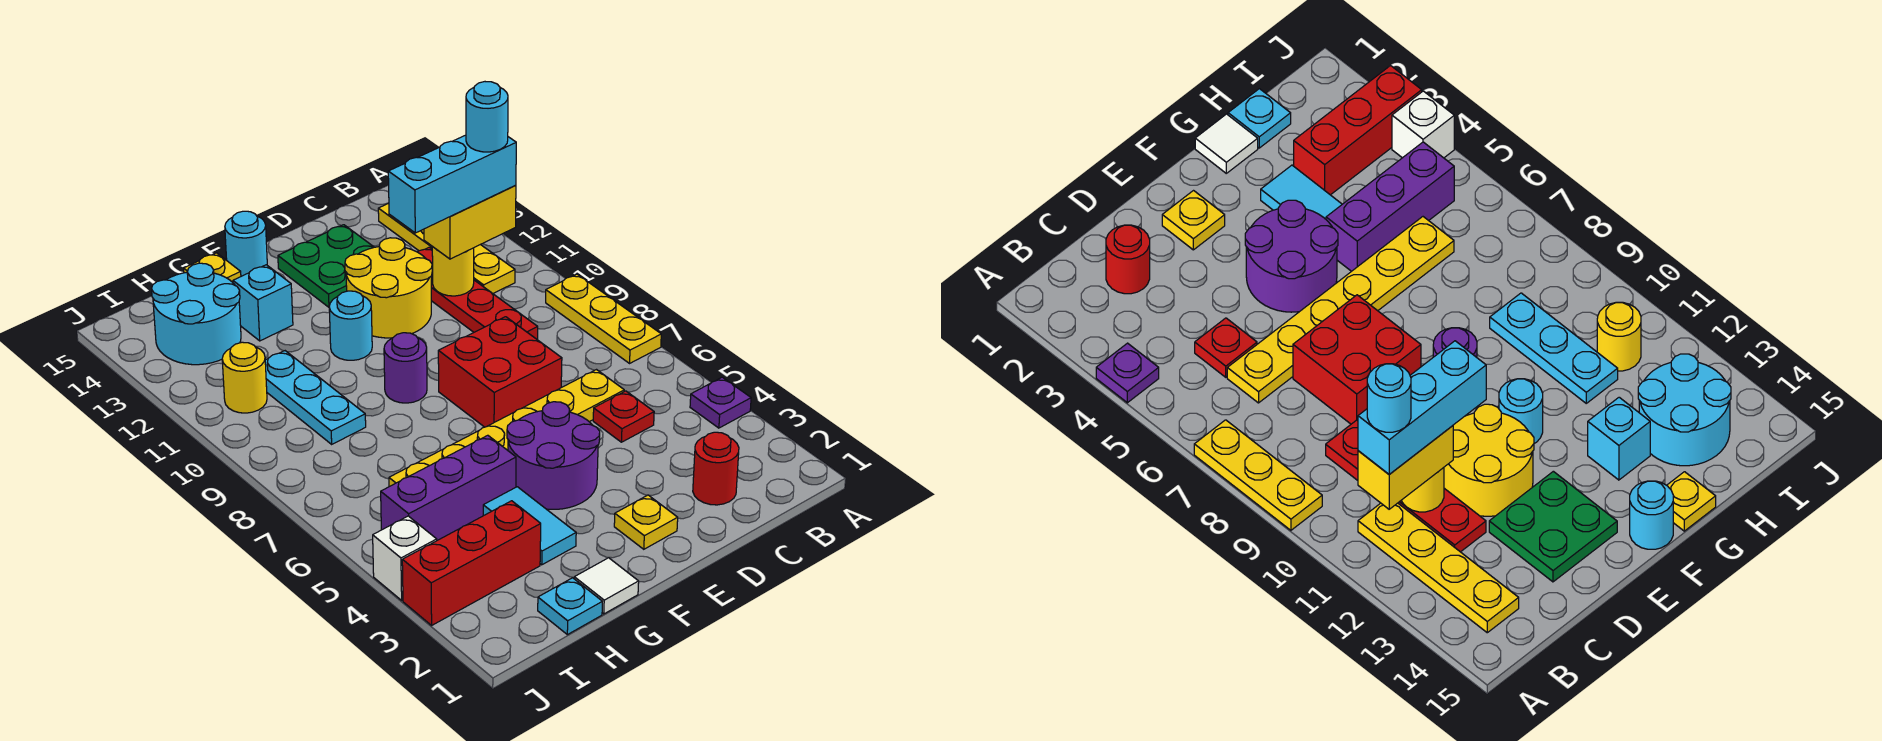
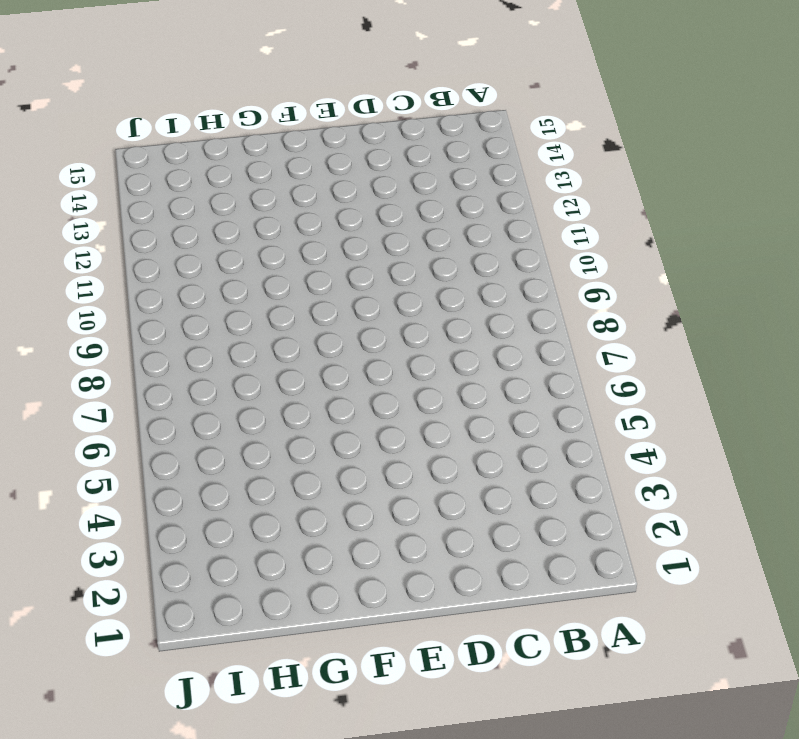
none -> purple plate A4 level 1
none -> yellow plate A7:A9 level 1
none -> yellow plate B11:B14 level 1
none -> red round brick C2 level 1

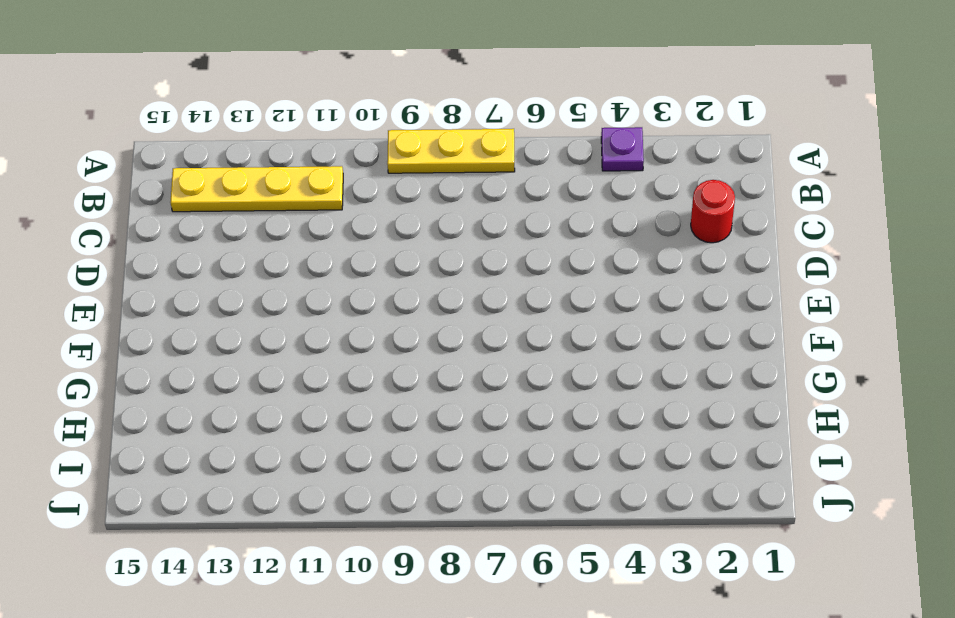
none -> red plate C5 level 1
none -> yellow plate C6:H6 level 1
none -> red plate C9:C12 level 1
none -> red brick D7:E8 level 1

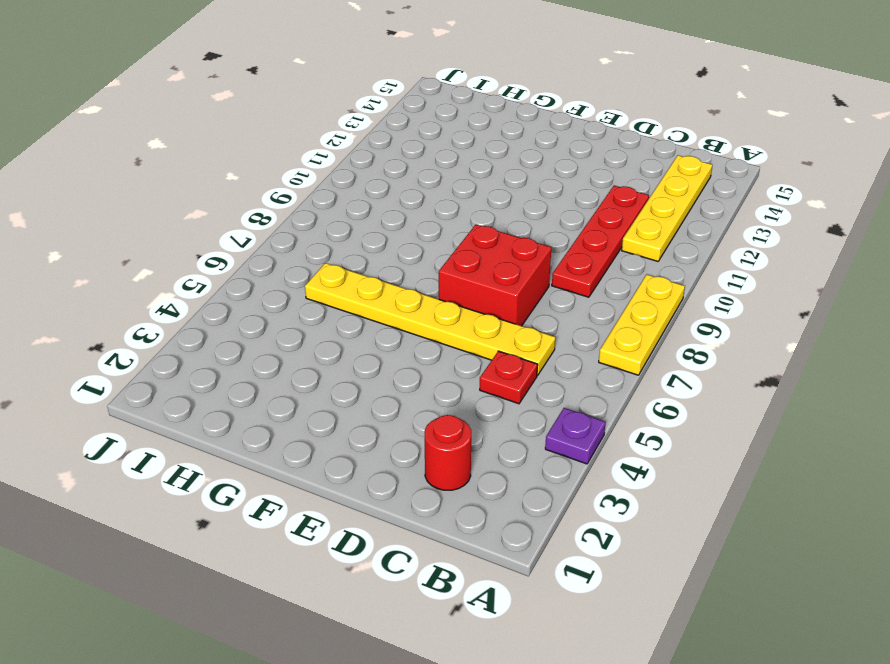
none -> yellow round brick D11:E12 level 1
none -> green plate D13:E14 level 1
none -> yellow plate E2 level 1
none -> purple round brick E4:F5 level 1

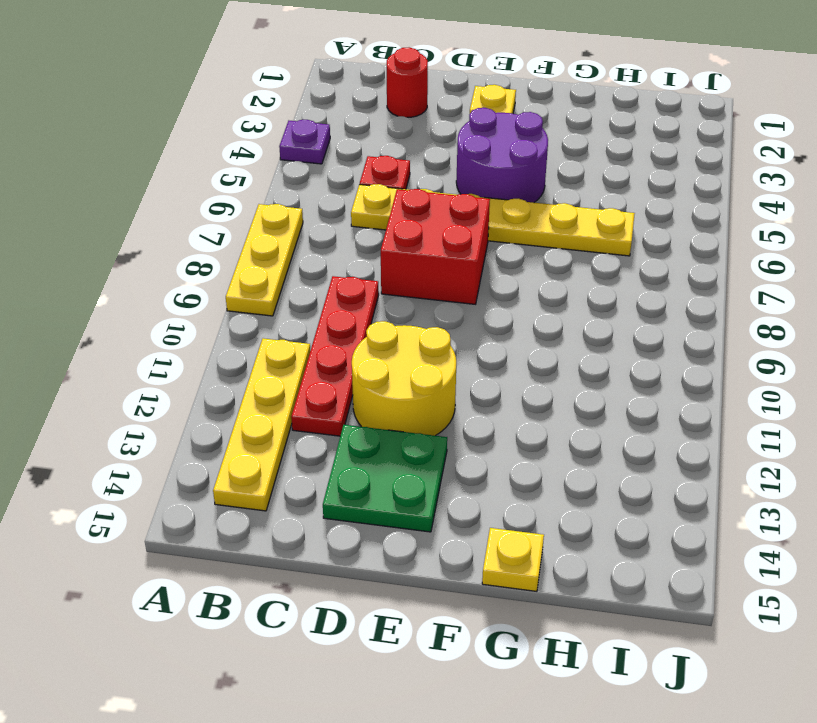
none -> purple round brick F9 level 1
none -> cyan round brick F11 level 1
none -> cyan round brick F15 level 1
none -> white tile G1 level 1

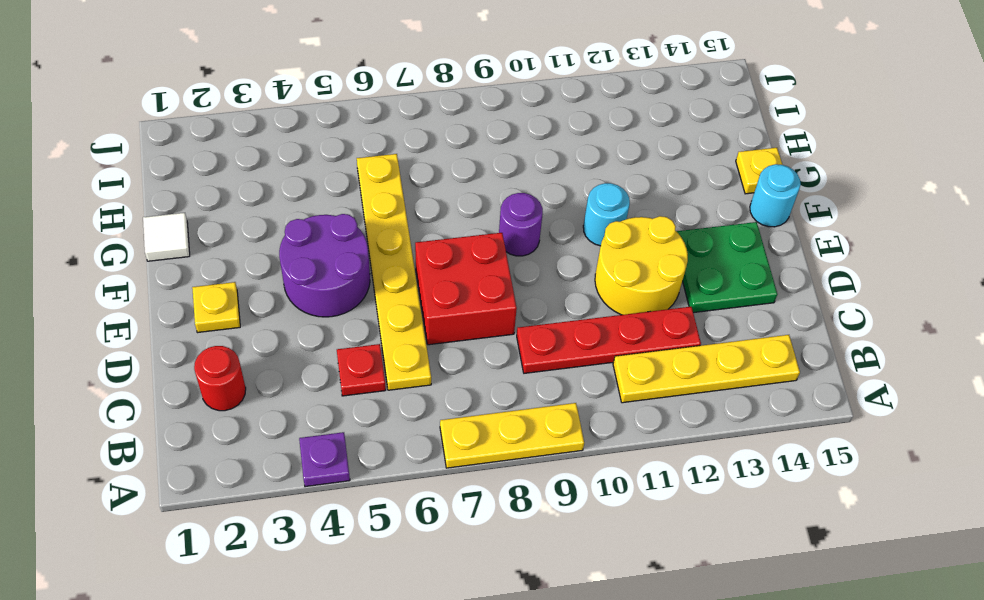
none -> cyan tile G3:G4 level 1
none -> purple brick G5:I5 level 1
none -> cyan brick G13 level 1
none -> cyan plate H1 level 1

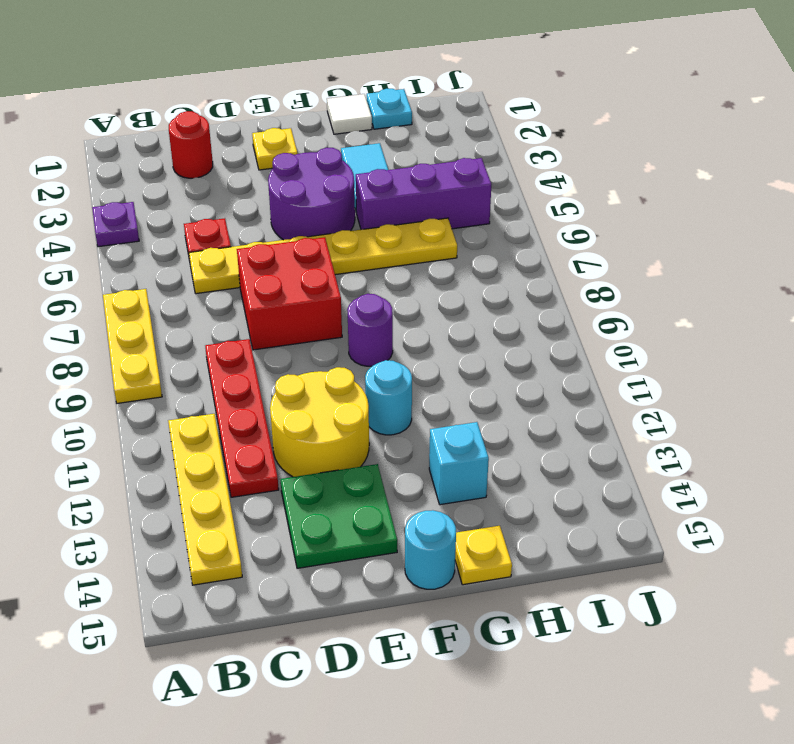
none -> red brick H3:J3 level 1
none -> cyan plate H9:H11 level 1
none -> cyan round brick H13:I14 level 1
none -> yellow round brick I11 level 1

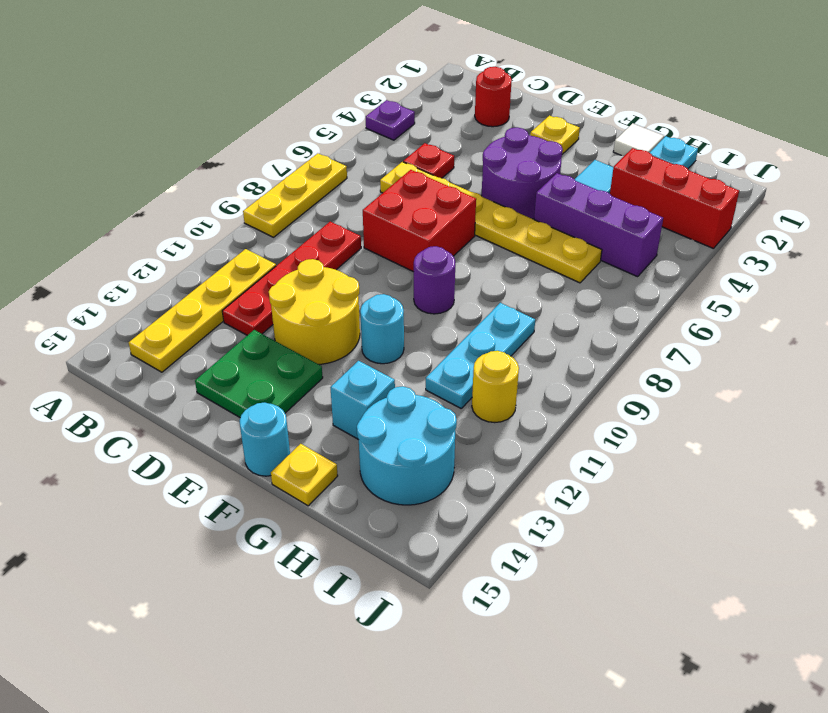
none -> white brick J4 level 1
none -> yellow round brick C11 level 2
none -> yellow brick B11:C11 level 3
none -> cyan brick B11:D11 level 4

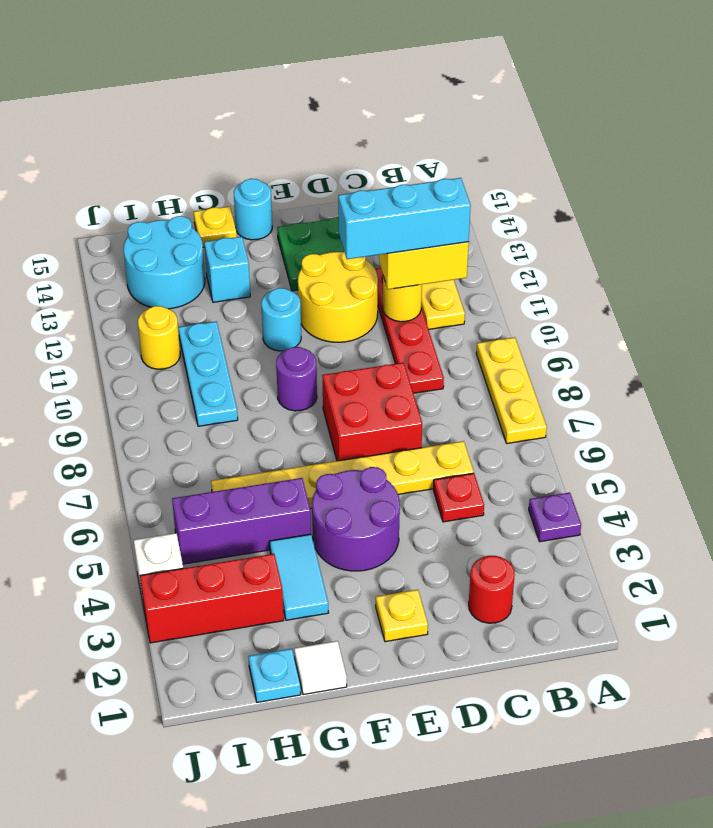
none -> cyan round brick B11 level 5

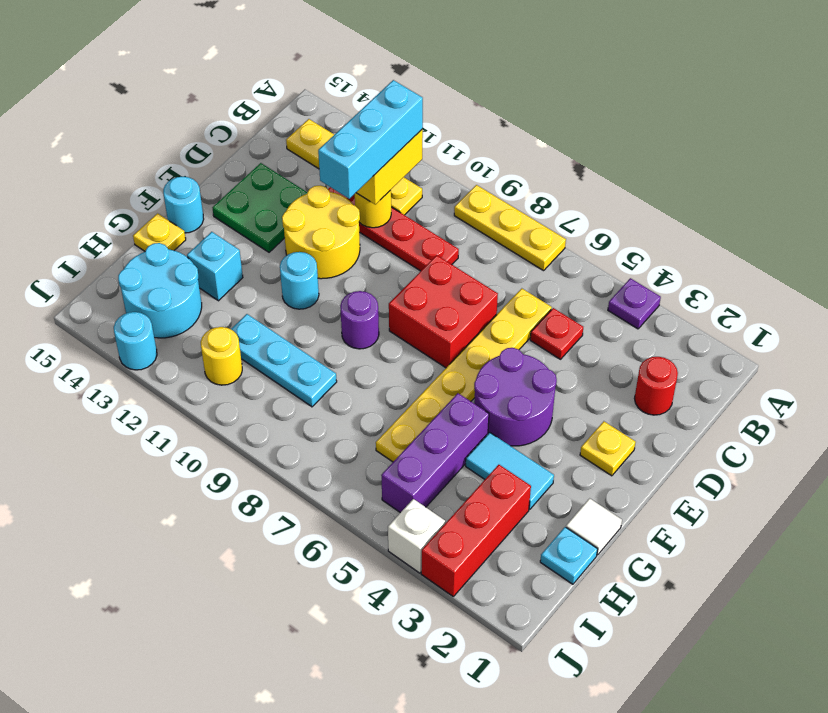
cyan round brick J13 level 1 -> cyan round brick B11 level 5

